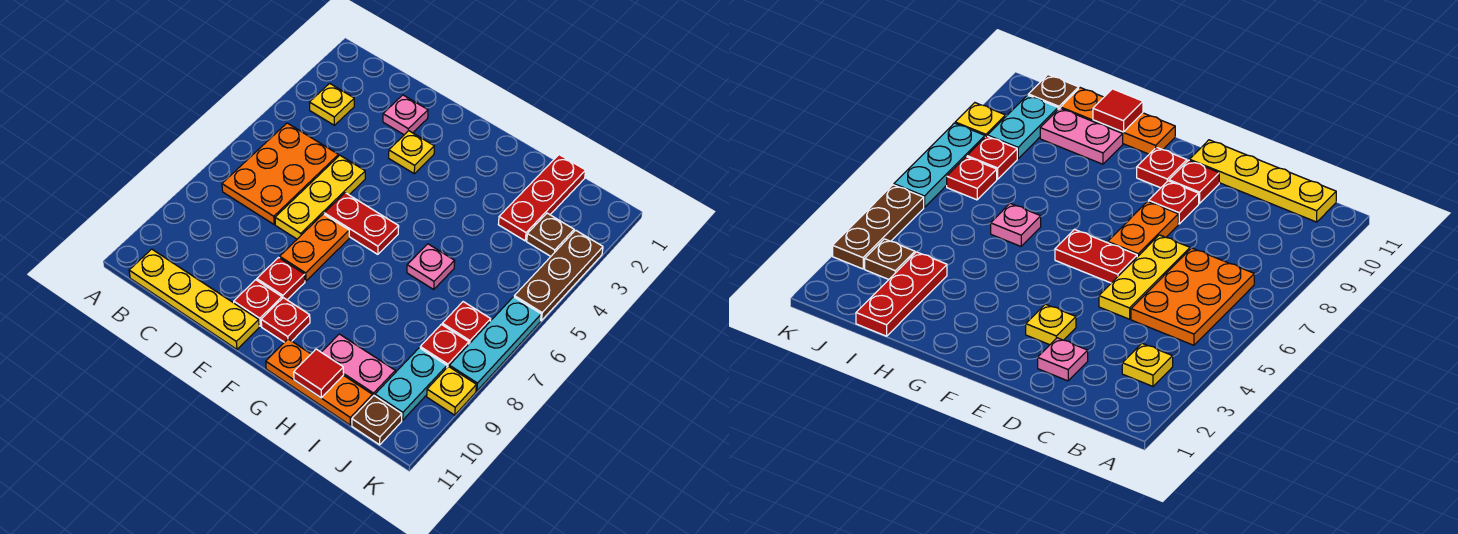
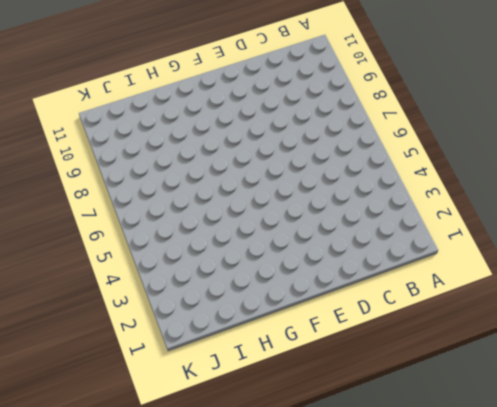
none -> yellow plate B3 level 1
none -> orange plate B5:C7 level 1
none -> yellow plate B11:E11 level 1

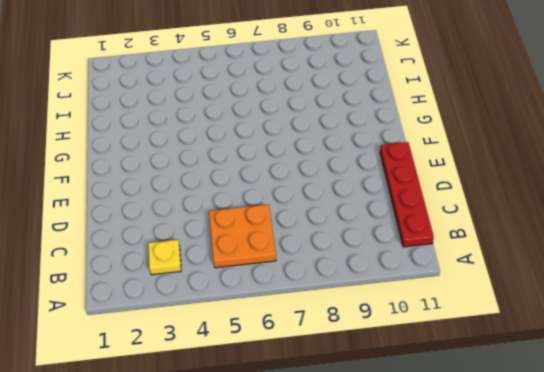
orange plate B5:C6 level 1 -> orange plate B5:C7 level 1
red plate B11:E11 level 1 -> yellow plate B11:E11 level 1
none -> pink plate D2 level 1
none -> yellow plate D5:D7 level 1
none -> yellow plate E3 level 1

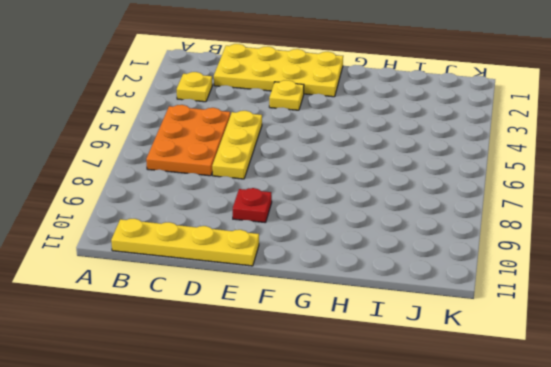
yellow plate C1:F2 level 1 -> pink plate D2 level 1
none -> red plate E6:F6 level 1
none -> orange plate E7:E8 level 1
none -> red plate E10 level 1

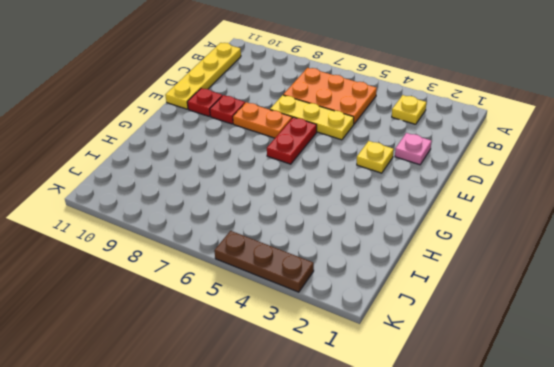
none -> red plate F10 level 1
none -> orange plate G11:I11 level 1
none -> pink plate H6 level 1

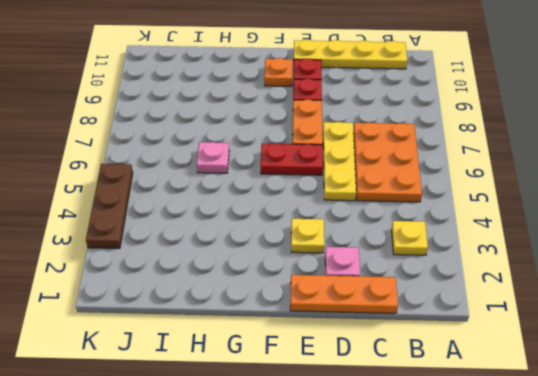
orange plate C1:E1 level 1 -> orange plate G11:I11 level 1
orange plate F10 level 1 -> red plate F10 level 1
none -> pink plate H10:I10 level 1
none -> red plate I1:I3 level 1
none -> brown plate J3 level 1

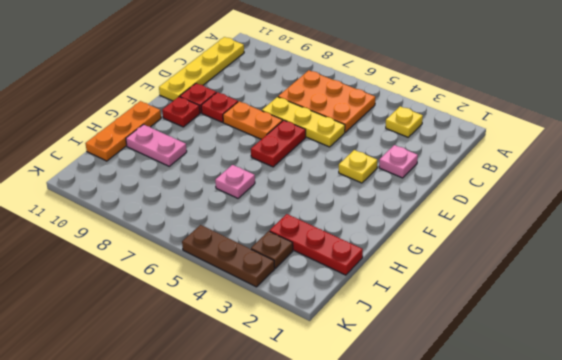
pink plate H9:H10 level 1 -> pink plate H10:I10 level 1
none -> red plate J7 level 1
none -> red plate J8 level 1
none -> cyan plate J9:J10 level 1

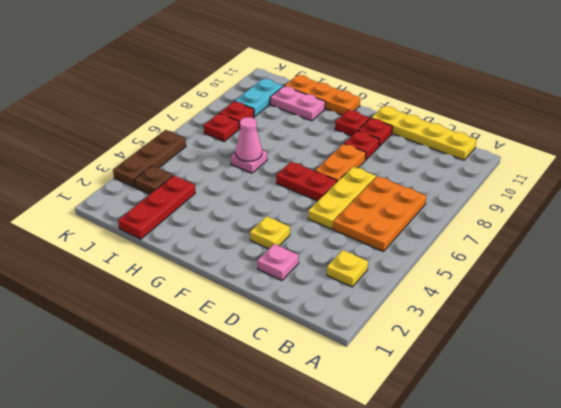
pink cone H6 level 2 -> none
none -> brown plate J11 level 1
none -> cyan plate K6:K8 level 1
none -> yellow plate K9 level 1

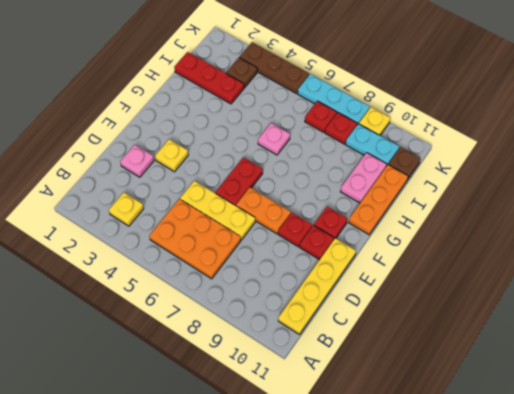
none -> red tile H11 level 2

